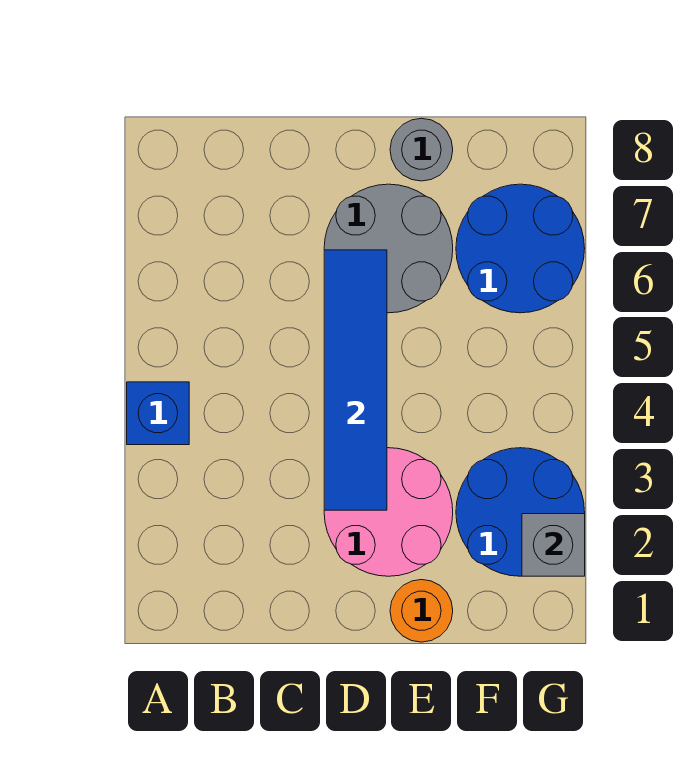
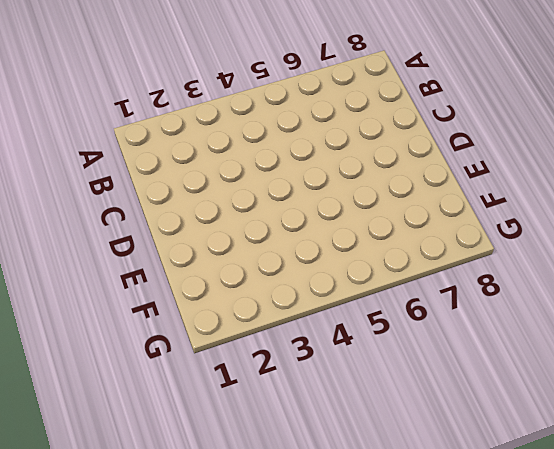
none -> blue brick A4 level 1
none -> pink round brick D2:E3 level 1

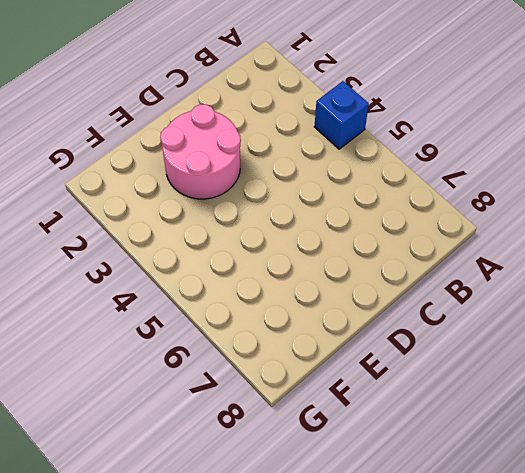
none -> grey round brick D6:E7 level 1
none -> orange round brick E1 level 1

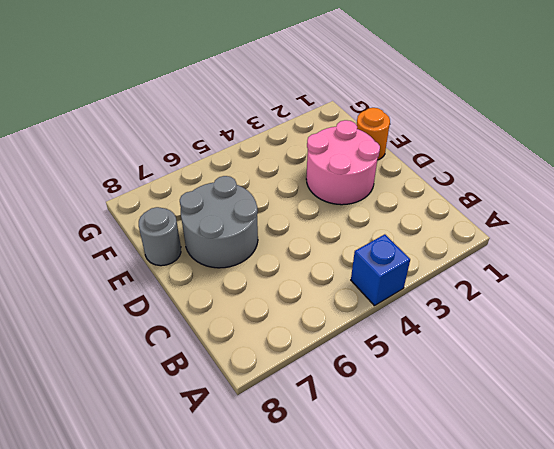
none -> blue round brick F2:G3 level 1
none -> blue round brick F6:G7 level 1

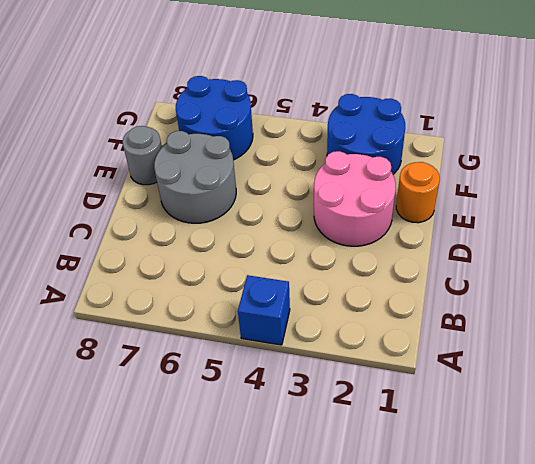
none -> blue tile D3:D6 level 2
none -> grey brick G2 level 2

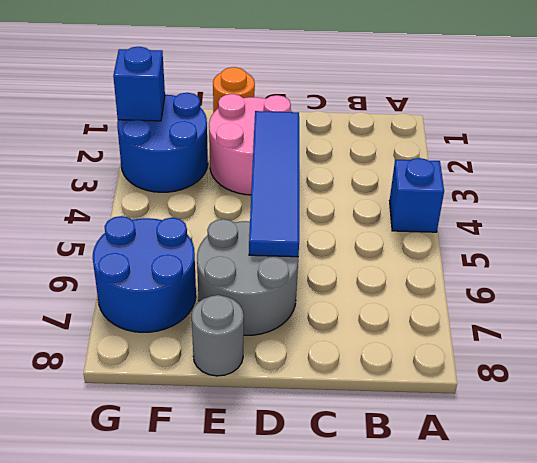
blue brick G2 level 2 -> grey brick G2 level 2

